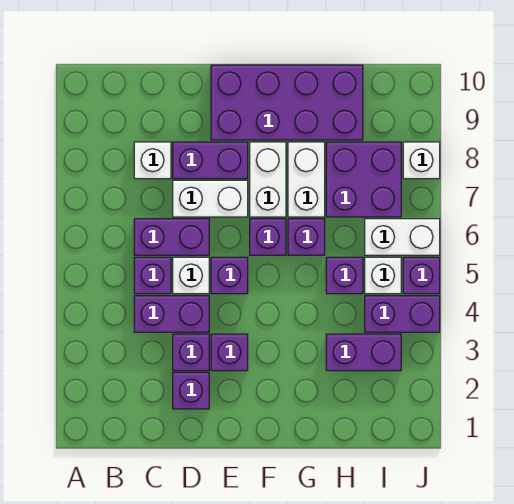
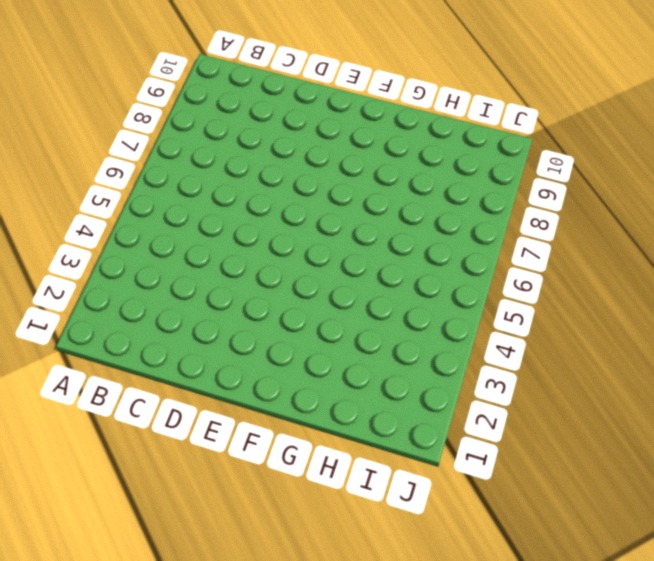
none -> purple brick C4:D4 level 1
none -> purple brick C5 level 1
none -> purple brick C6:D6 level 1

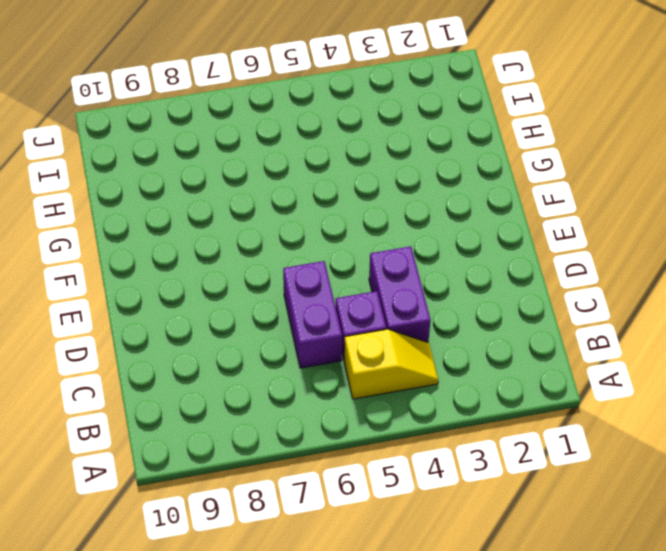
yellow slope B4:B5 level 1 top 5 -> none
none -> white brick C8 level 1
none -> purple brick D2 level 1
none -> purple brick D3 level 1

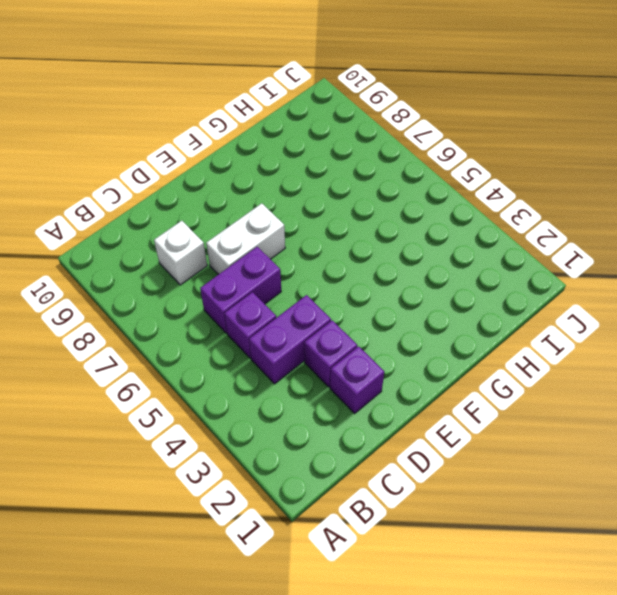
none -> white brick D5 level 1
none -> purple brick D8:E8 level 1
none -> purple brick E3 level 1

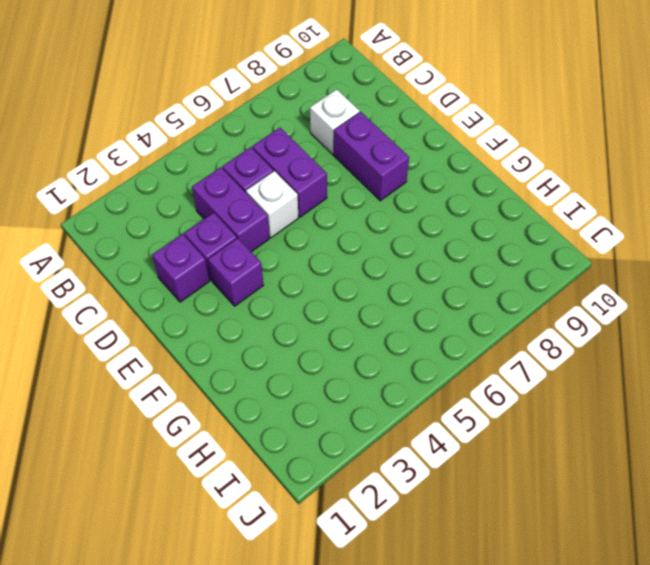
none -> white brick D7:E7 level 1
none -> purple brick E5 level 1
none -> purple brick E9:H10 level 1

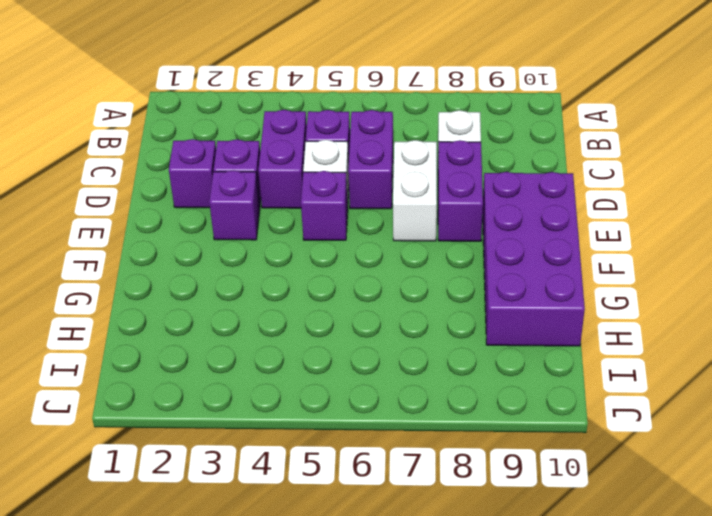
none -> purple brick F6 level 1
none -> white brick F7:F8 level 1
none -> purple brick G6 level 1

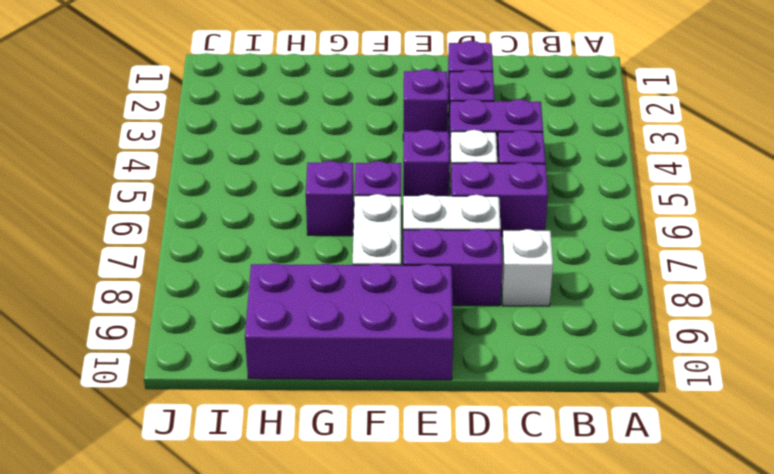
none -> white brick G7:G8 level 1
none -> purple brick H3:I3 level 1
none -> purple brick H5 level 1

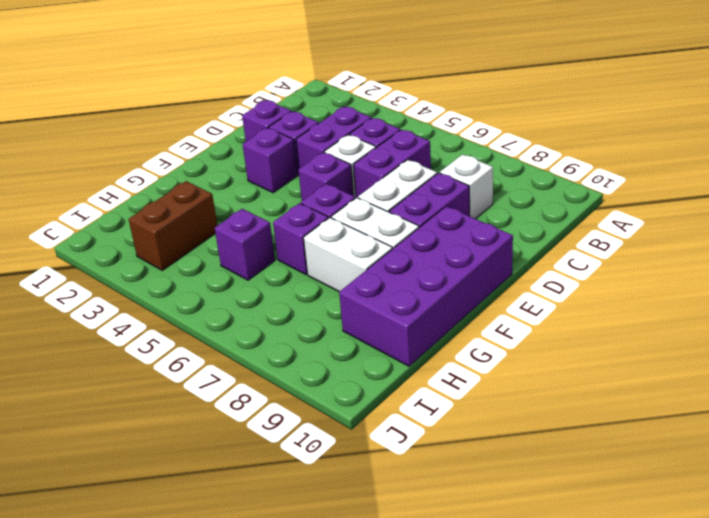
brown brick H3:I3 level 1 -> purple brick H3:I3 level 1
none -> purple brick H7:I8 level 1
none -> purple brick I4:J4 level 1
none -> white brick I5 level 1

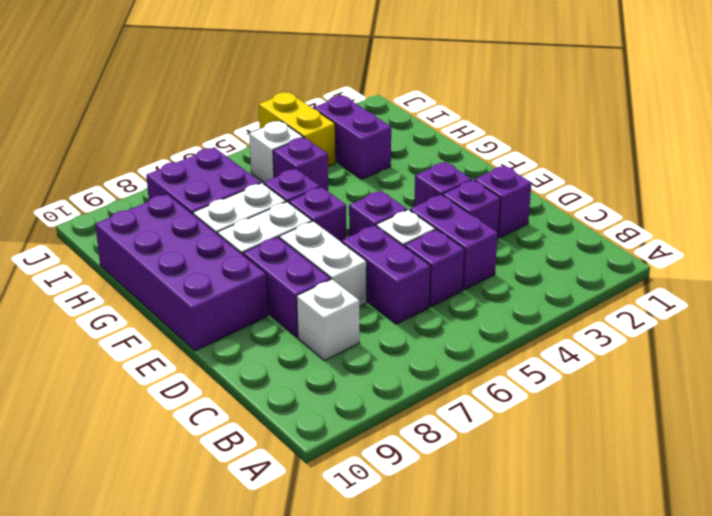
yellow brick I4:J4 level 1 -> purple brick I4:J4 level 1
none -> white brick I6:J6 level 1
none -> purple brick J5 level 1
none -> white brick J8 level 1

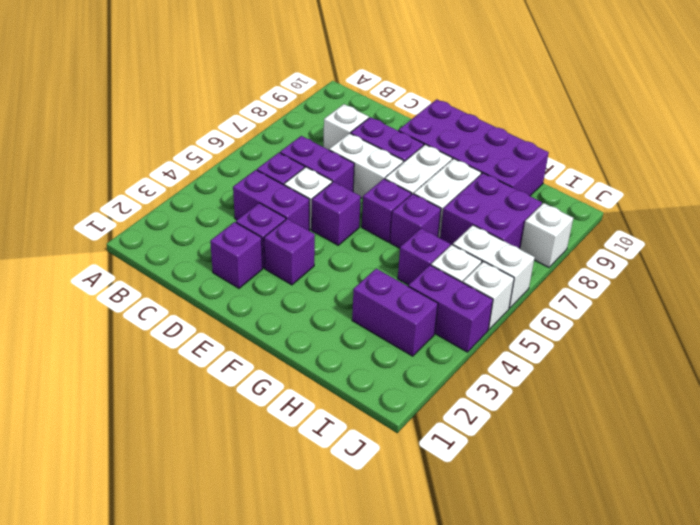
white brick J5 level 1 -> purple brick J5 level 1

